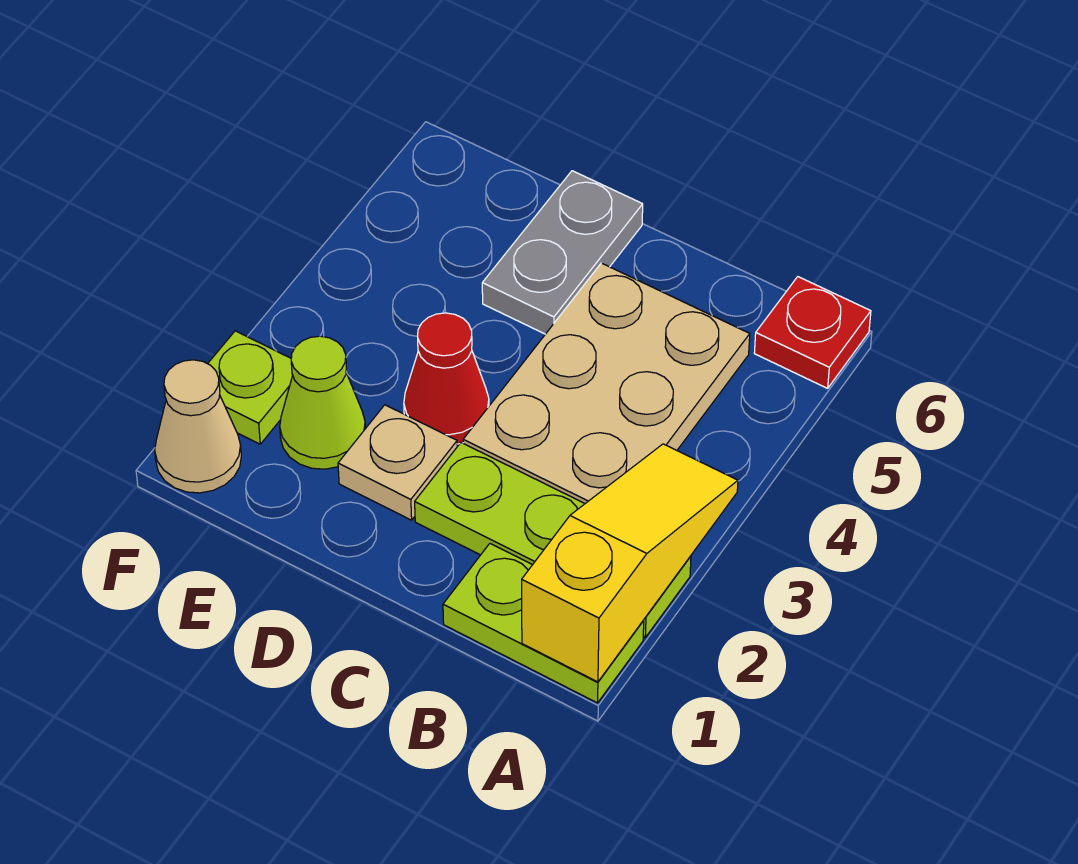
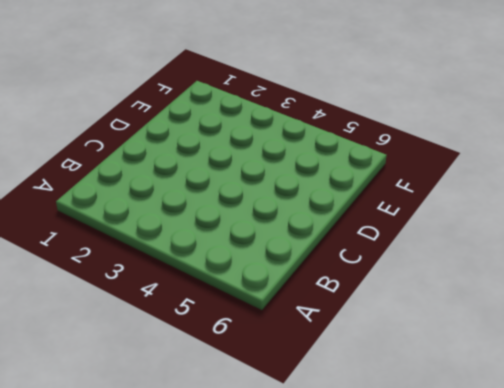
none -> lime plate A1:B1 level 1
none -> lime plate A2:C2 level 1

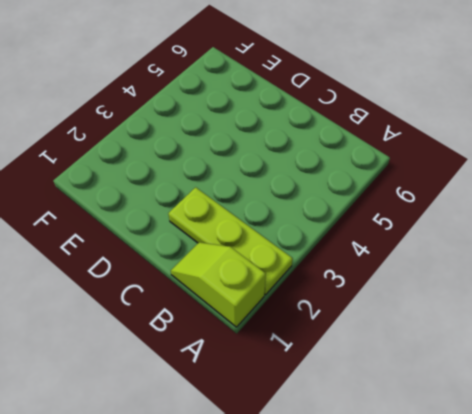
lime slope A1:B1 level 1 top A -> lime plate A1:B1 level 1
none -> red plate A6 level 1
none -> tan plate B3:C5 level 1

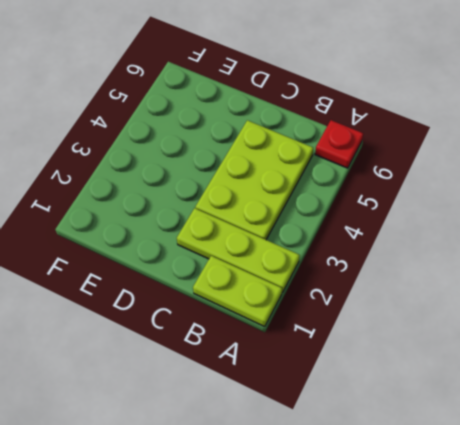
lime plate B3:C5 level 1 -> tan plate B3:C5 level 1
none -> tan plate D2 level 1
none -> red cone D3 level 1

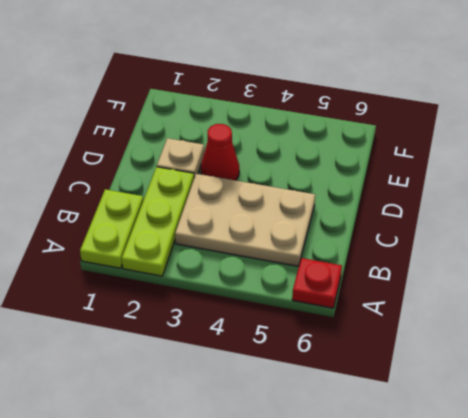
none -> grey plate D5:D6 level 1
none -> lime cone E2 level 1

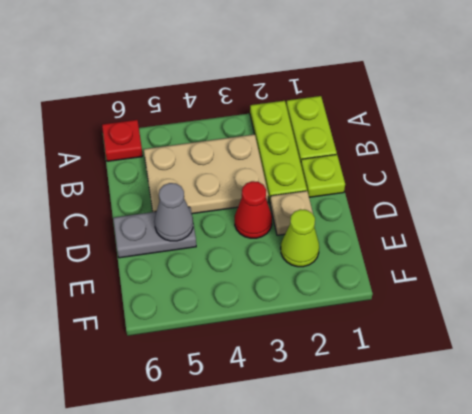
lime plate C1 level 1 -> lime plate F2 level 1
grey cone D5 level 2 -> none
none -> tan cone F1 level 1
none -> yellow slope A1:A3 level 2 top 1

